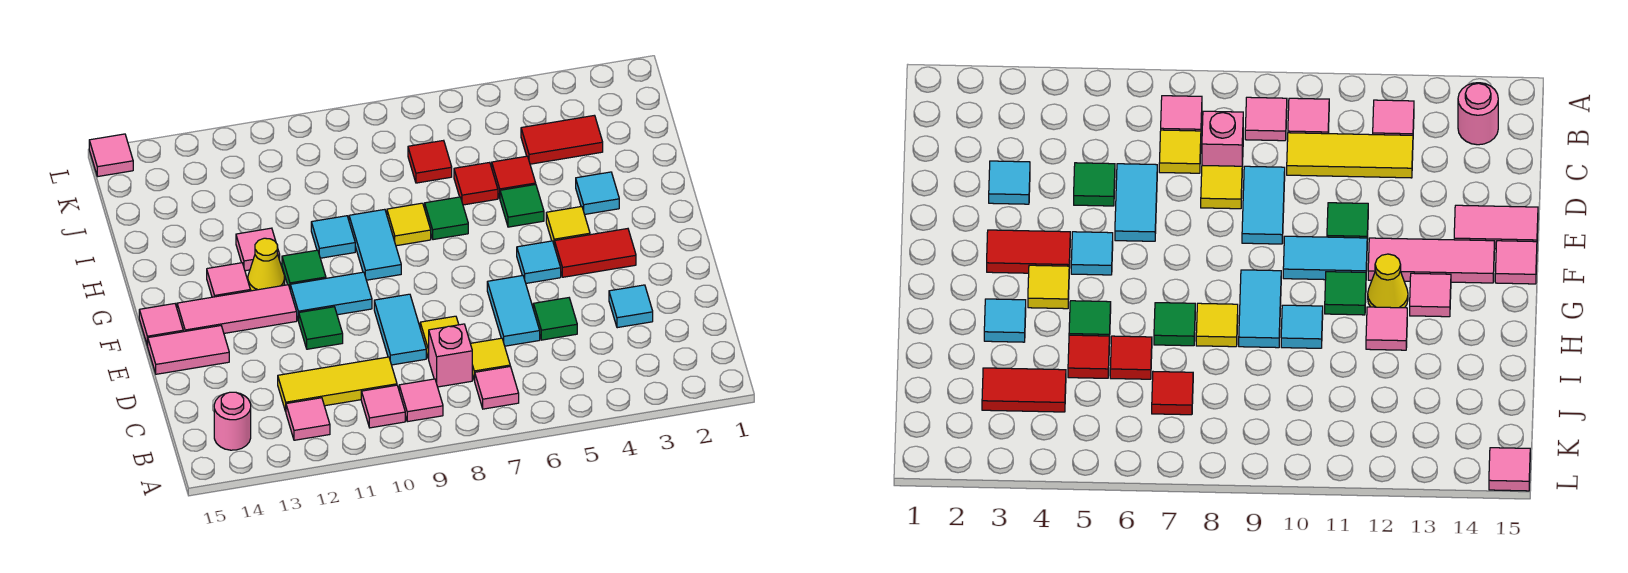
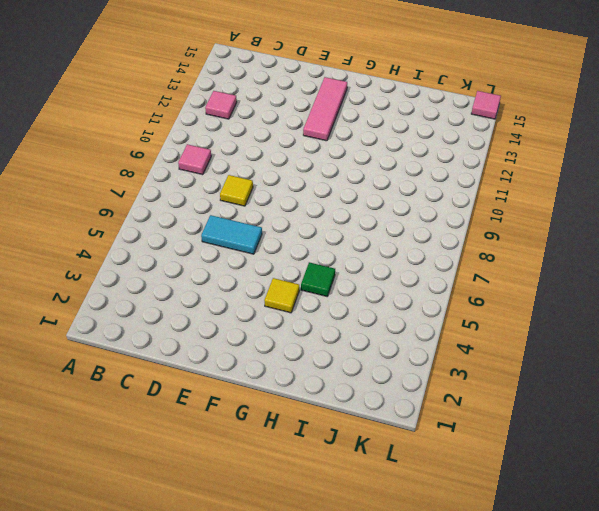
none -> pink tile B7 level 1
none -> pink tile B10 level 1
none -> pink round brick B14 level 1
none -> yellow tile C7 level 1

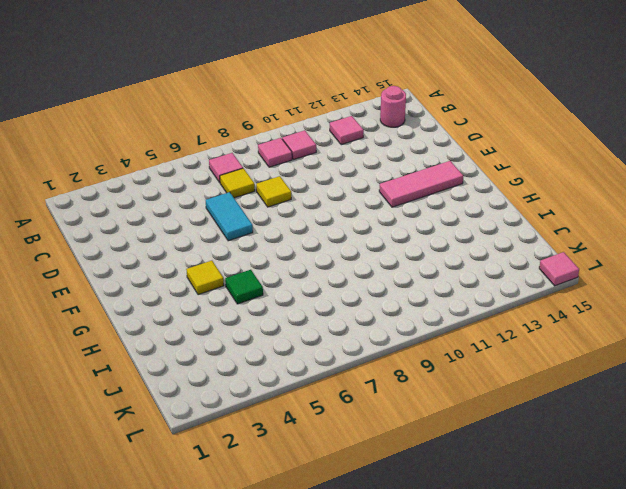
none -> pink brick C8 level 1
none -> yellow tile C10:C12 level 1
none -> cyan tile D3 level 1
none -> green tile D5 level 1

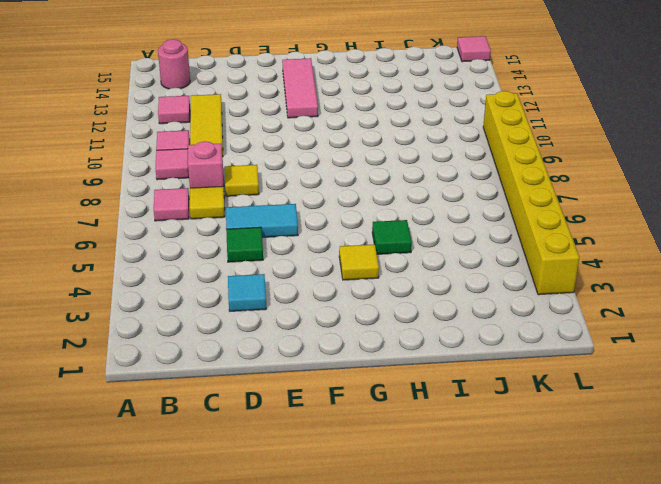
yellow brick L3:L10 level 1 -> none
none -> cyan tile D9:E9 level 1
none -> green tile E11 level 1
none -> pink tile E14:E15 level 1
none -> red tile F3:F4 level 1

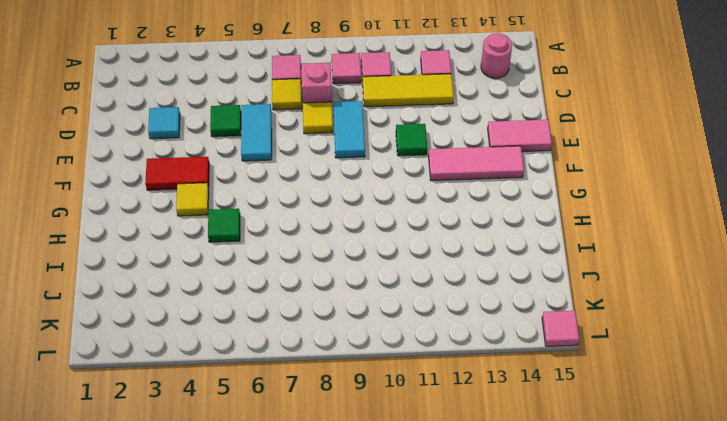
none -> cyan tile F5 level 1
none -> cyan tile F10:F11 level 1
none -> pink tile F15 level 1
none -> cyan tile G9:H9 level 1

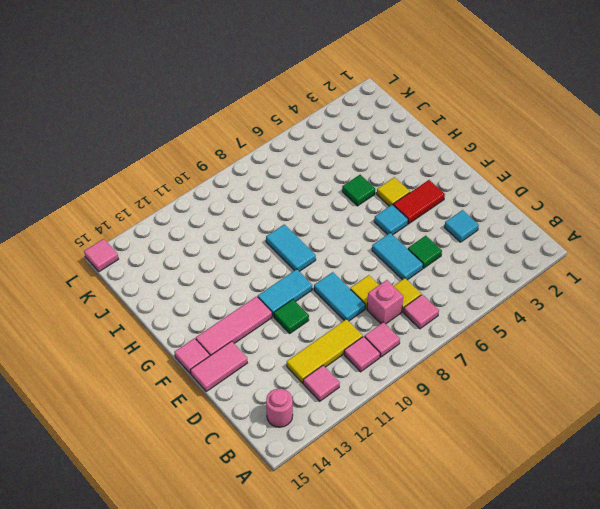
none -> green tile G11 level 1
none -> yellow cone G12 level 1
none -> pink tile G13 level 1
none -> cyan tile H3 level 1

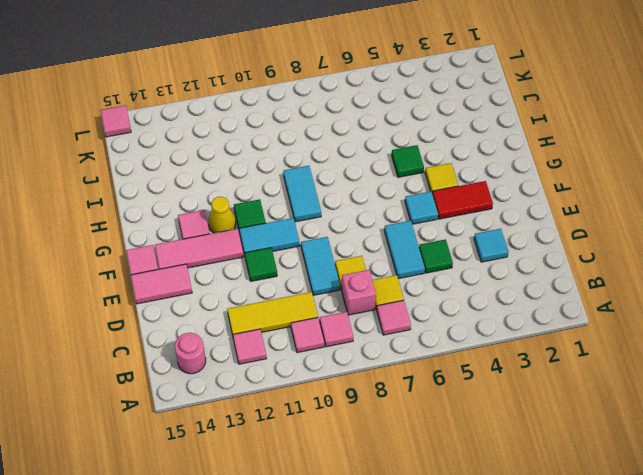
none -> cyan tile H3 level 1
none -> green tile H7 level 1
none -> yellow tile H8 level 1
none -> cyan tile H10 level 1

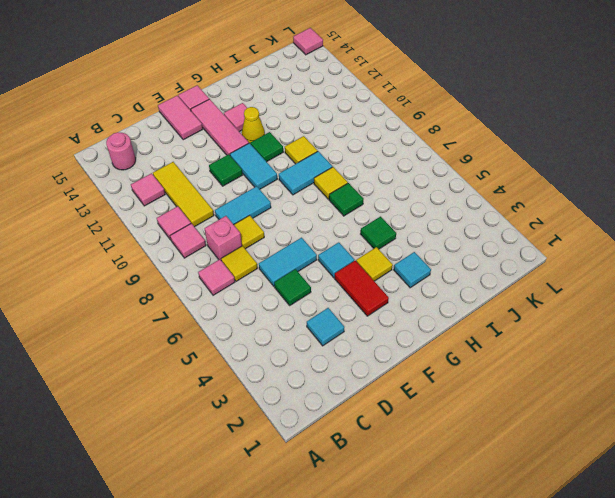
yellow tile H10 level 1 -> cyan tile H10 level 1
none -> pink tile H12 level 1
none -> red tile I5 level 1
none -> red tile I6 level 1
none -> red tile J3:J4 level 1

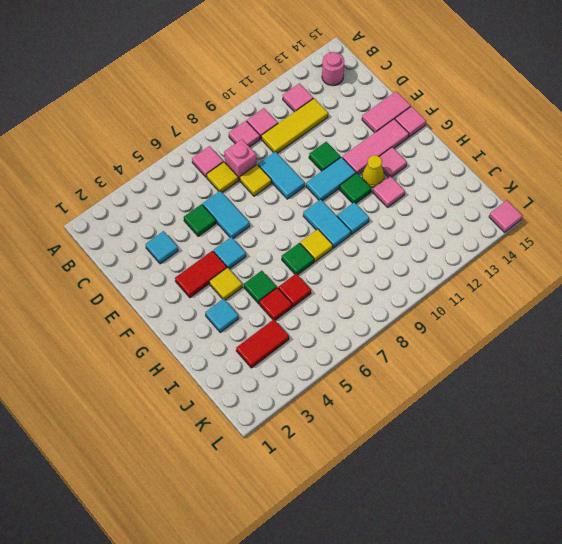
none -> red tile J7 level 1

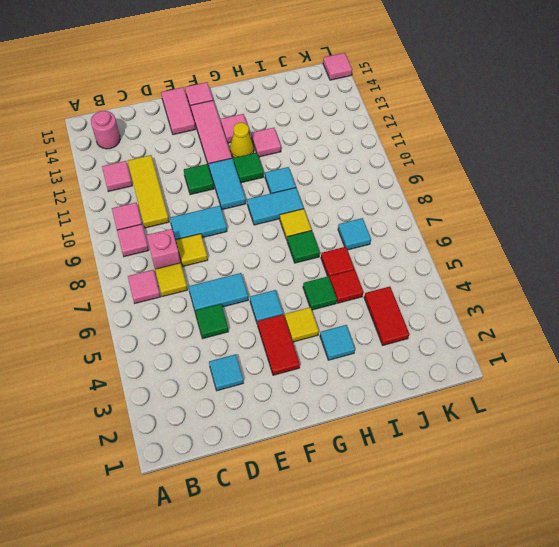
cyan tile J7 level 1 -> red tile J7 level 1

